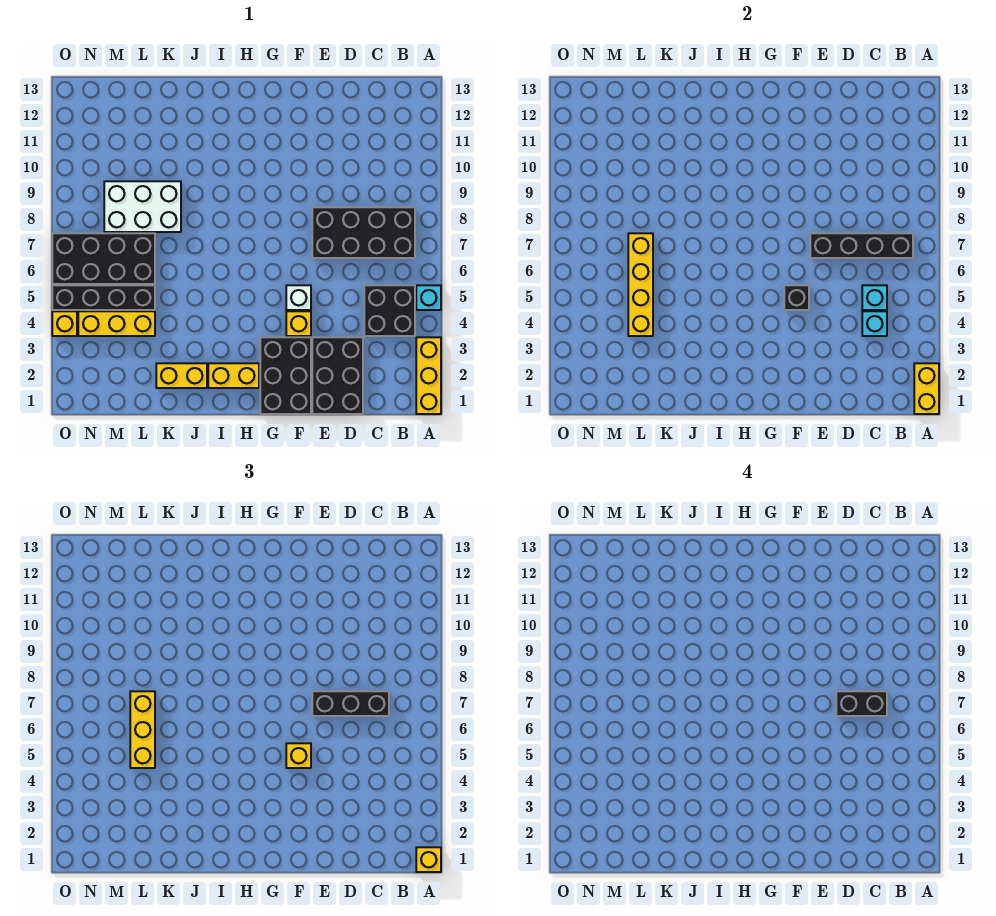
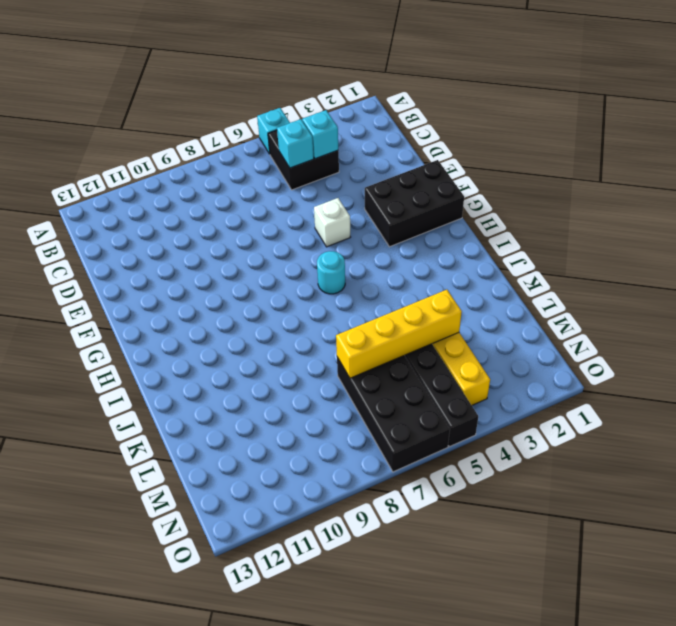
cyan round brick H6 level 1 -> none
none -> yellow brick A1:A3 level 1
none -> black brick B7:E8 level 1
none -> black brick D1:E3 level 1

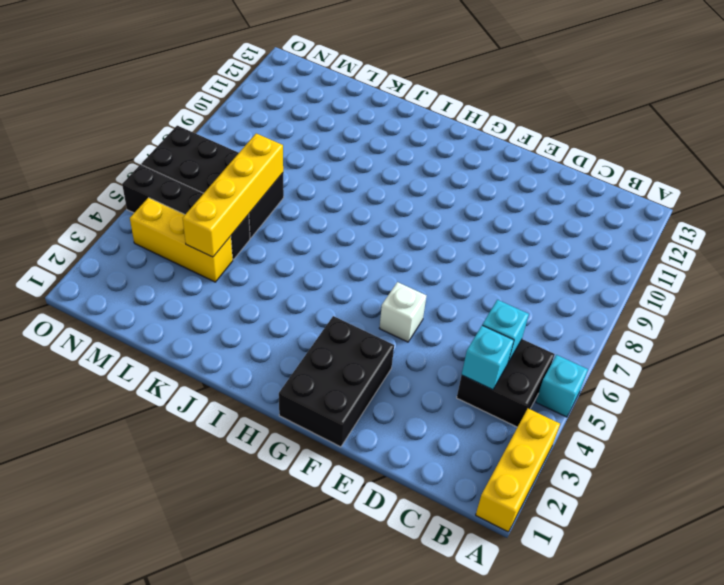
none -> black brick B7:E8 level 1
none -> black brick D1:E3 level 1
none -> yellow brick F4 level 1

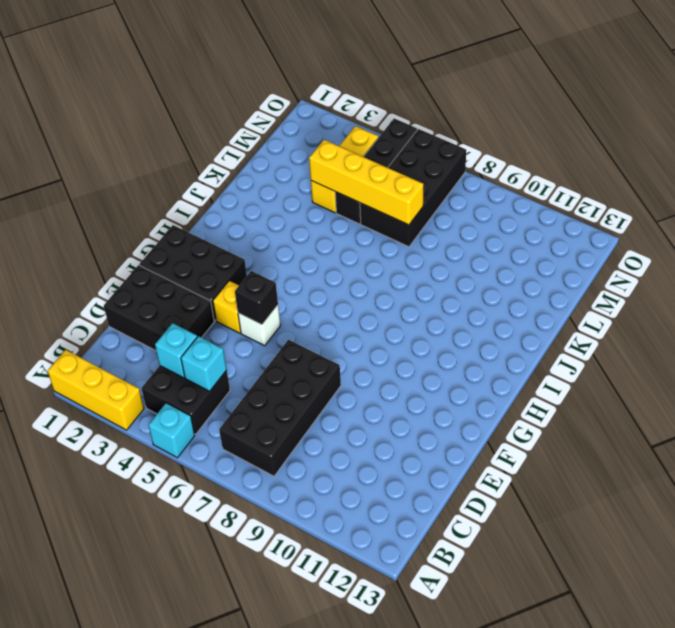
none -> yellow brick H2:I2 level 1
none -> yellow brick J2:K2 level 1
none -> white brick K8:M9 level 1

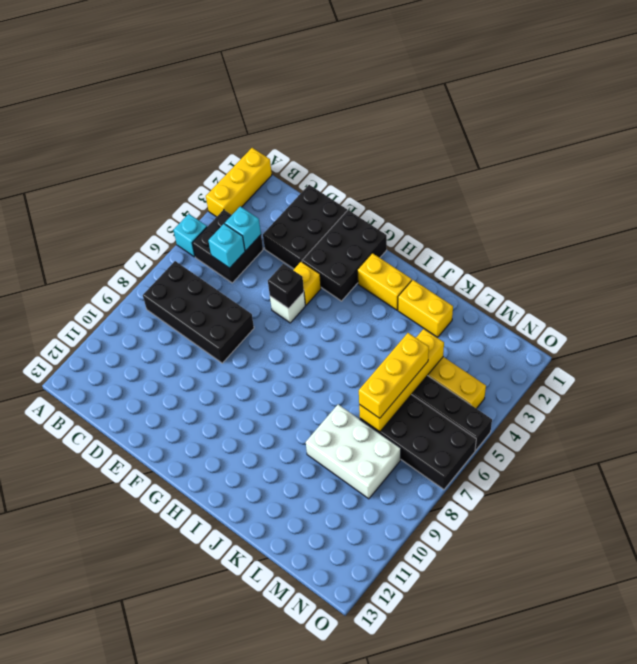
none -> yellow brick O4 level 1
none -> yellow brick A1:A2 level 2
none -> black brick B7:E7 level 2

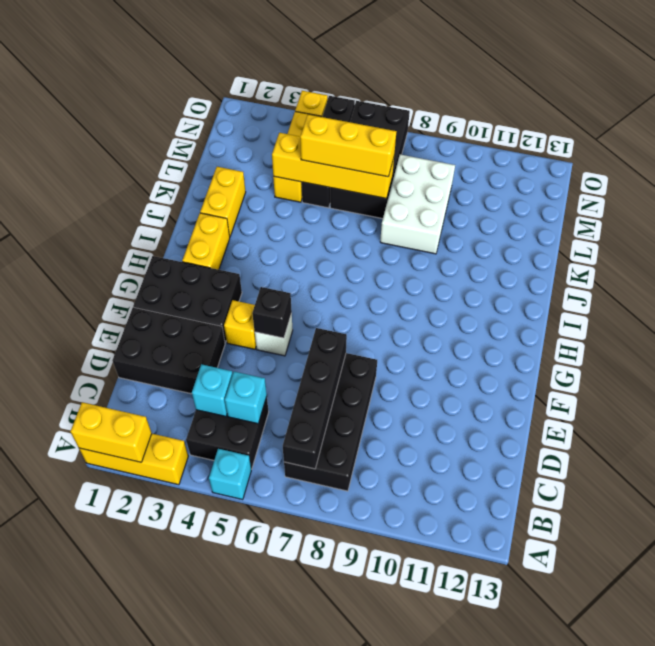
none -> yellow brick A1 level 3
none -> black brick C7:E7 level 3
none -> yellow brick F5 level 3

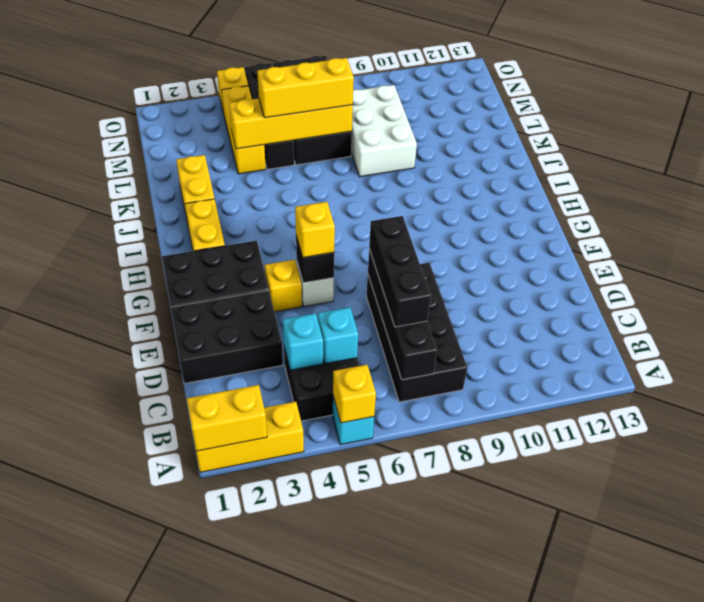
yellow brick A5 level 2 -> yellow brick A1 level 3
none -> black brick C7:D7 level 4

